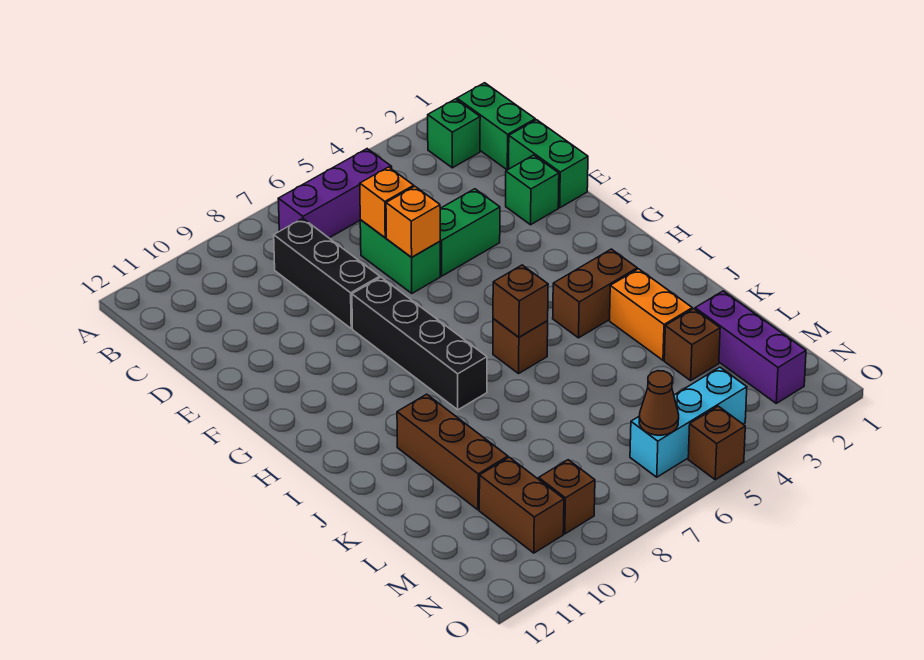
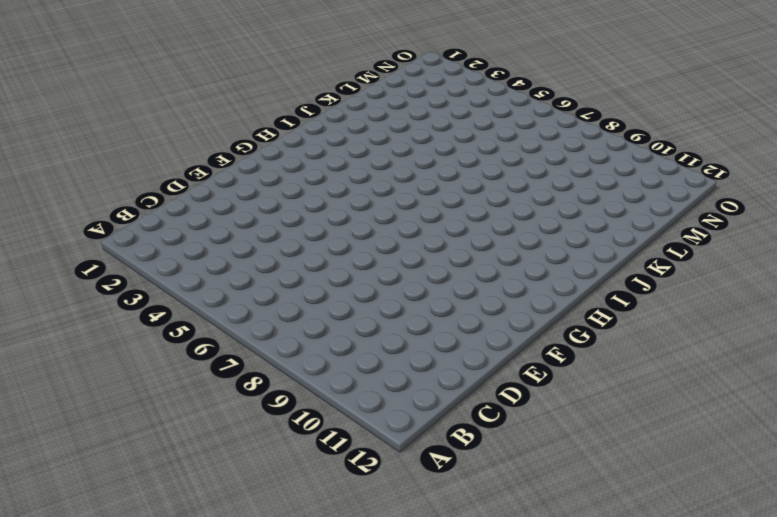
none -> green brick B1:C1 level 1
none -> green brick B2 level 1
none -> purple brick B5:B7 level 1

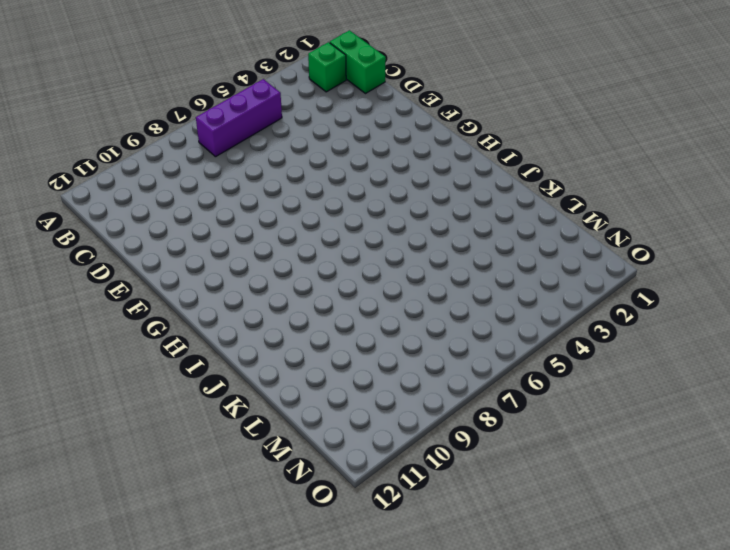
none -> black brick C8:E8 level 1
none -> green brick D1:E1 level 1
none -> green brick D6:E6 level 1

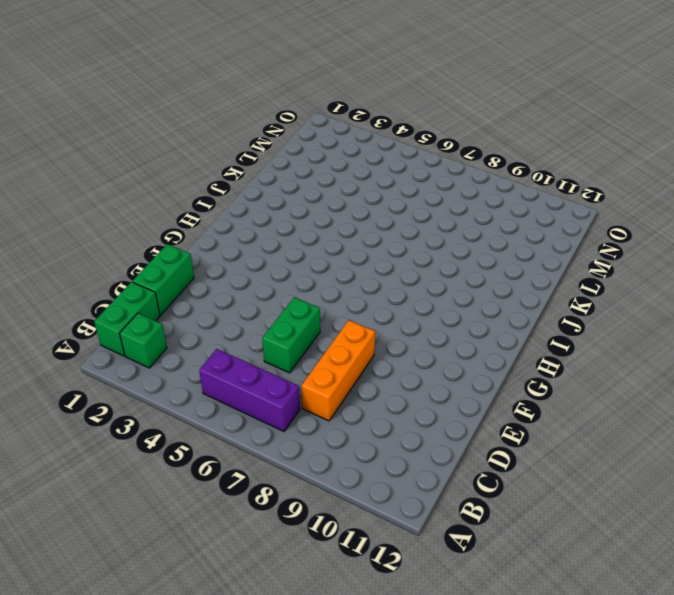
orange brick C8:E8 level 1 -> black brick C8:E8 level 1
none -> green brick E2 level 1
none -> green brick E4:E5 level 1
none -> black brick F8:I8 level 1

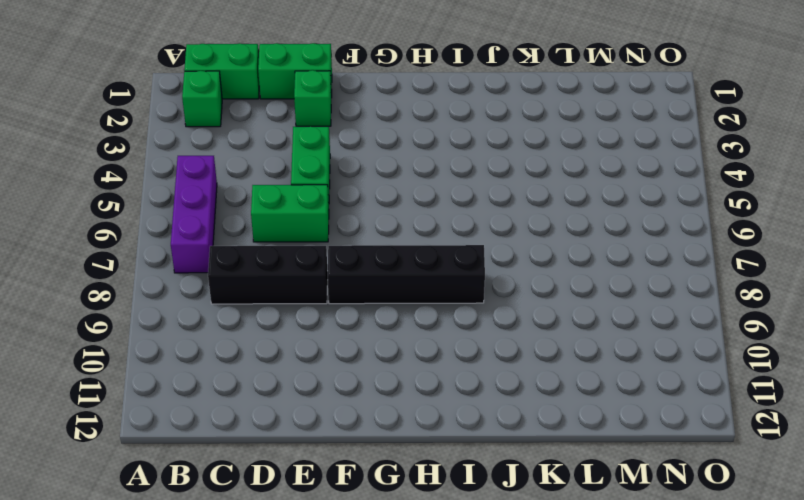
none -> brown brick I3:I4 level 1
none -> brown brick I6 level 1
none -> orange brick J3:K3 level 1

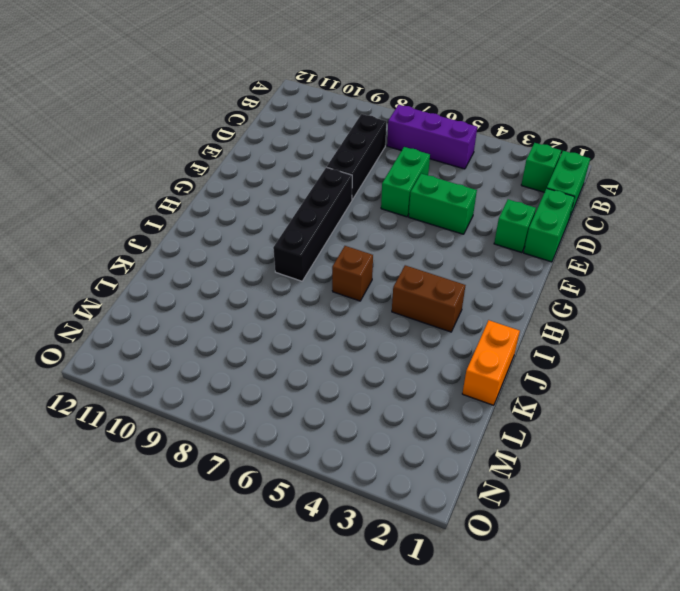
orange brick J1:K1 level 1 -> orange brick J3:K3 level 1
none -> brown brick J10:L10 level 1
none -> purple brick L2:N2 level 1
none -> brown brick L3 level 1

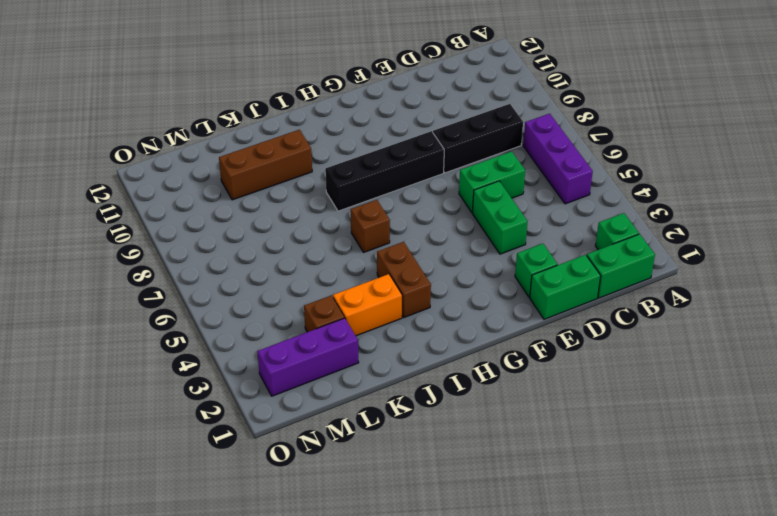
none -> brown brick M10:N10 level 1
none -> cyan brick N4:N6 level 1
none -> brown brick N9 level 1

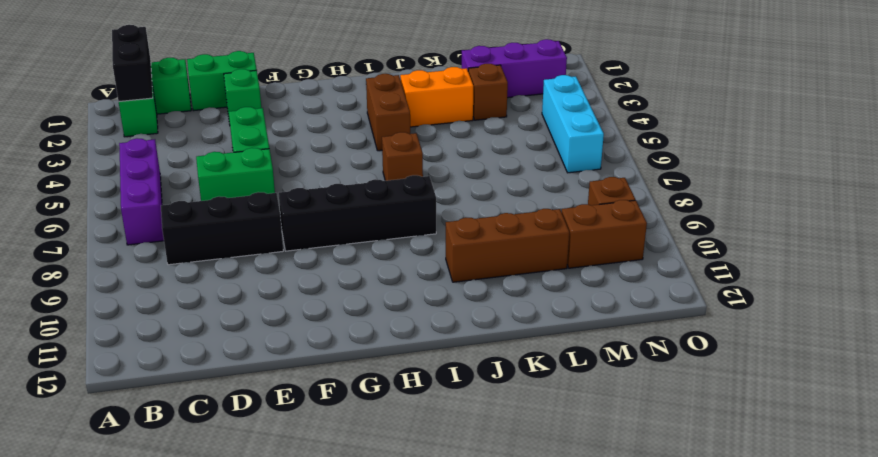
black brick B1:B2 level 2 -> none
none -> brown brick O5 level 1
none -> orange brick D6 level 2
none -> orange brick E6 level 2

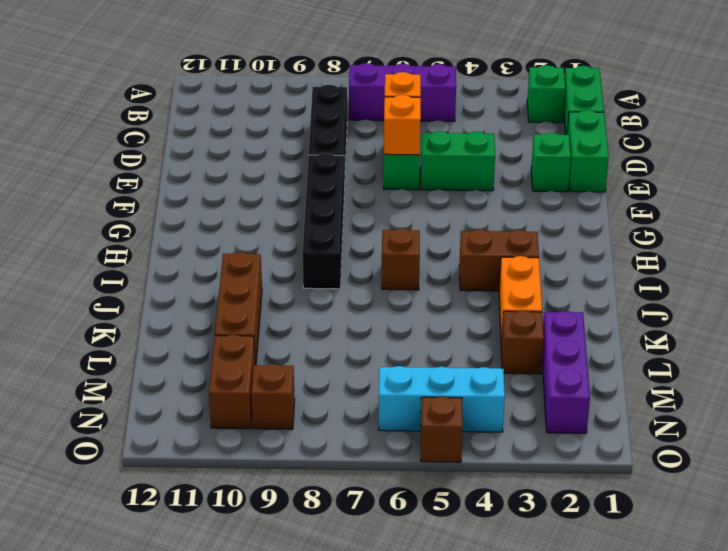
none -> brown brick I6 level 2
none -> brown cone N6 level 2

